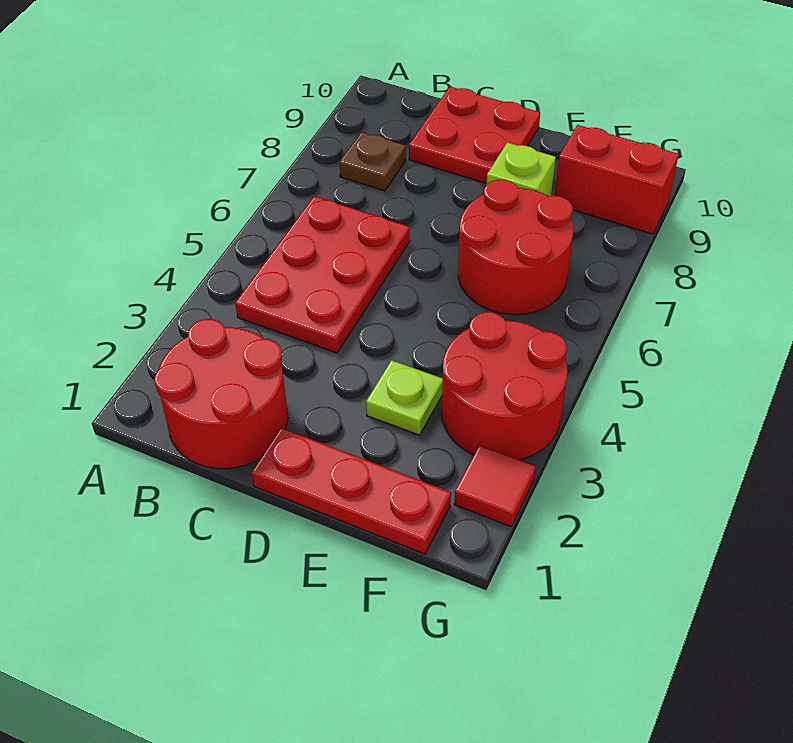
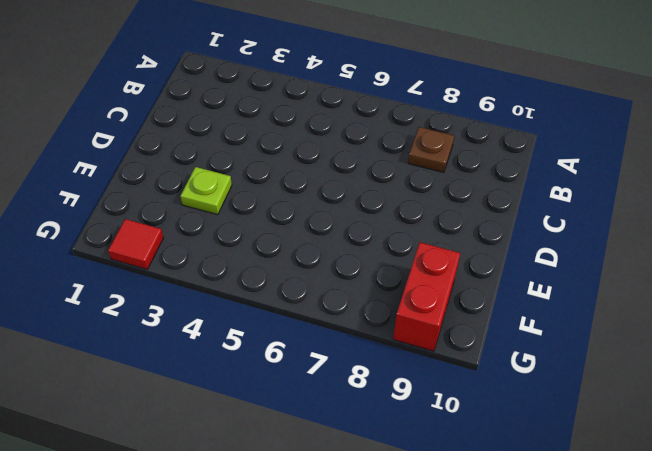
none -> red round brick B1:C2 level 1
none -> red plate B4:C6 level 1

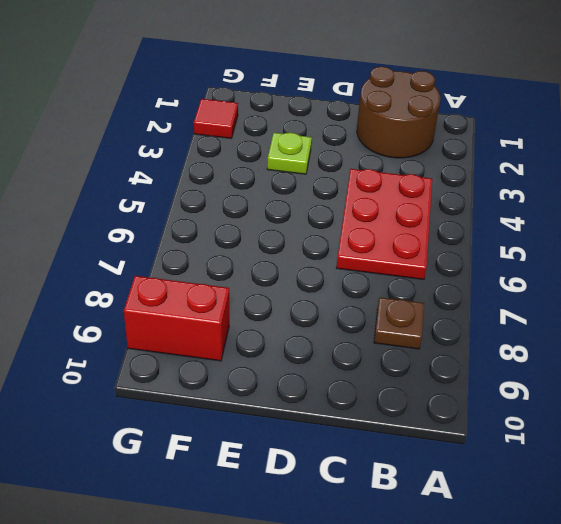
brown round brick B1:C2 level 1 -> red round brick B1:C2 level 1
none -> red plate C9:D10 level 1
none -> red plate D1:F1 level 1

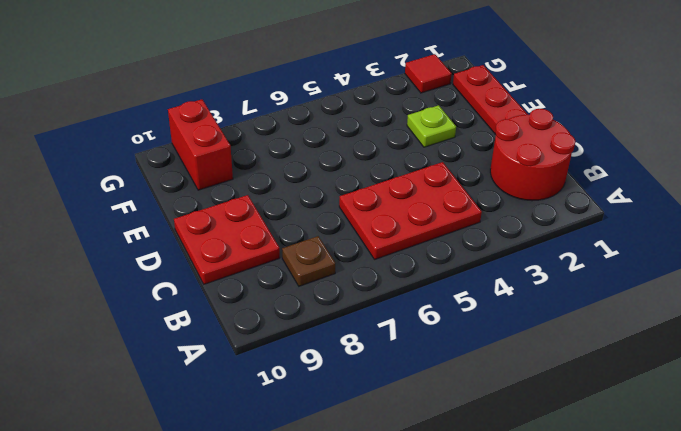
none -> red round brick E6:F7 level 1
none -> lime brick E8 level 1

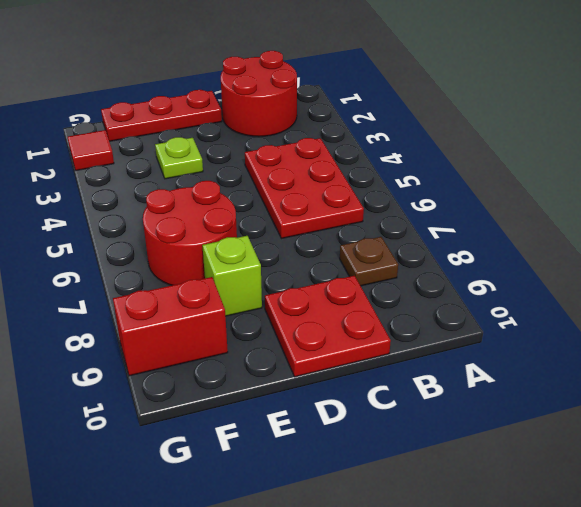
none -> red round brick F3:G4 level 1

